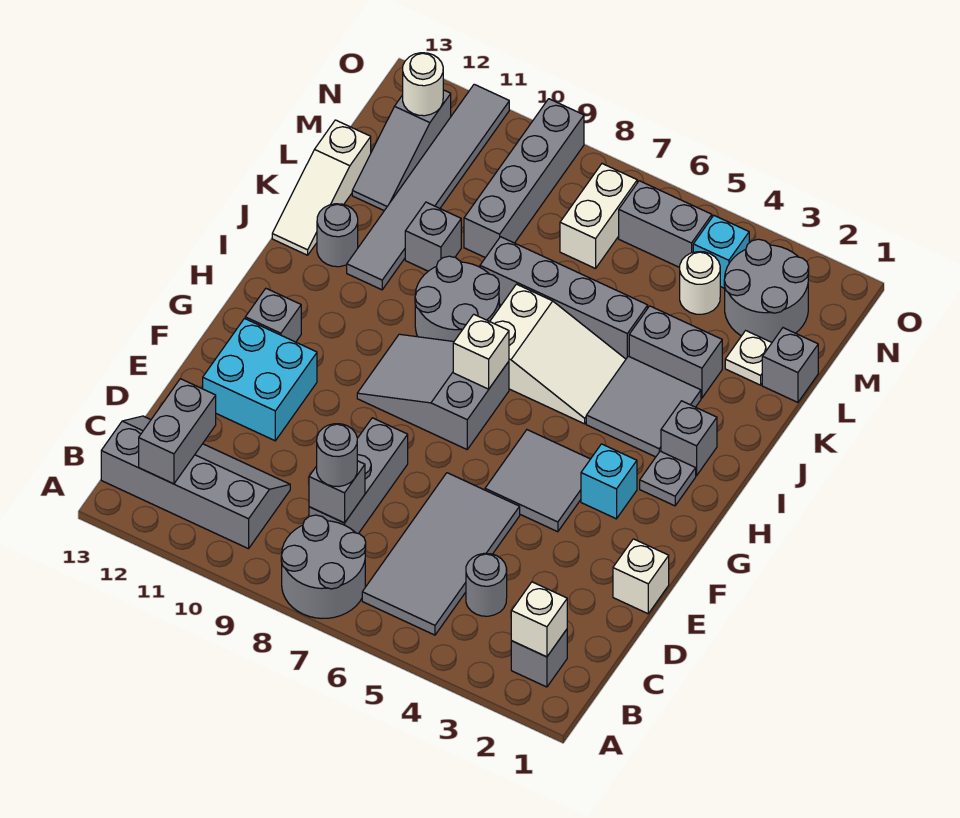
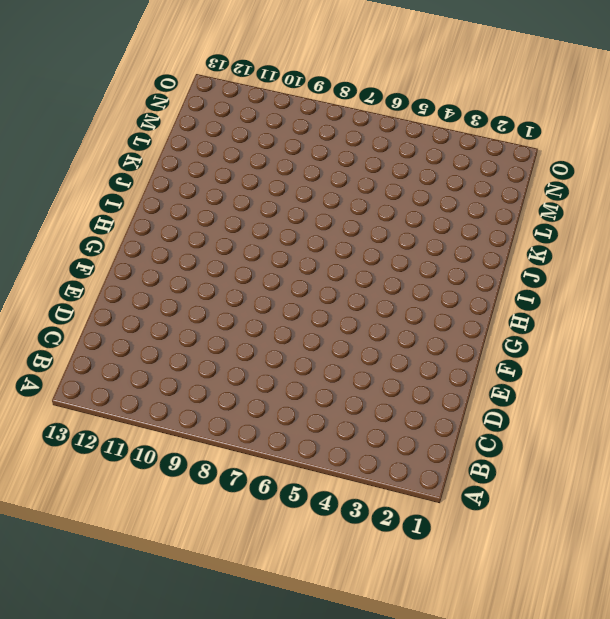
none -> grey round brick A7:B8 level 1
none -> grey brick B2 level 1
none -> grey tile B5:E6 level 1
none -> grey slope B10:C13 level 1 top B

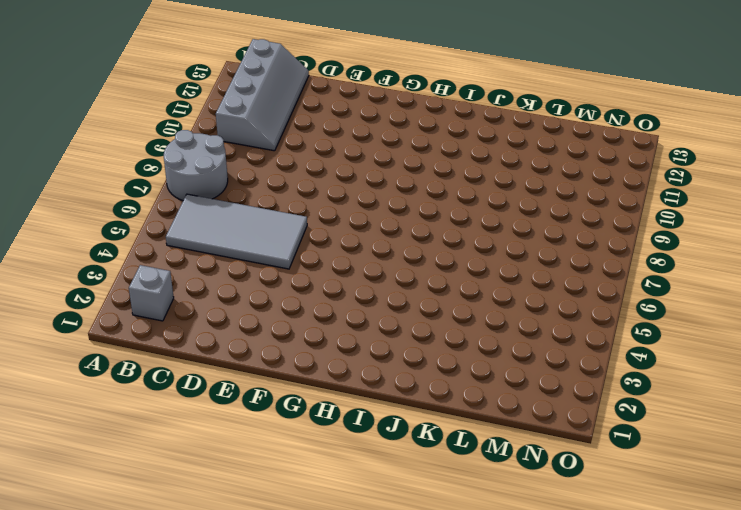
none -> grey round brick C4 level 1
none -> grey brick C8:E8 level 1
none -> white brick E1 level 1
none -> cyan brick E11:F12 level 1

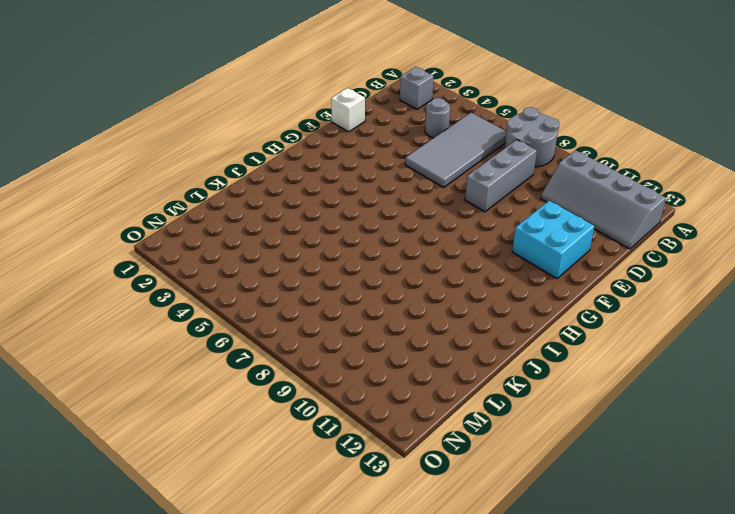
none -> grey tile F4:G5 level 1
none -> cyan brick G3 level 1
none -> grey slope G7:H9 level 1 top 7
none -> grey brick G12 level 1

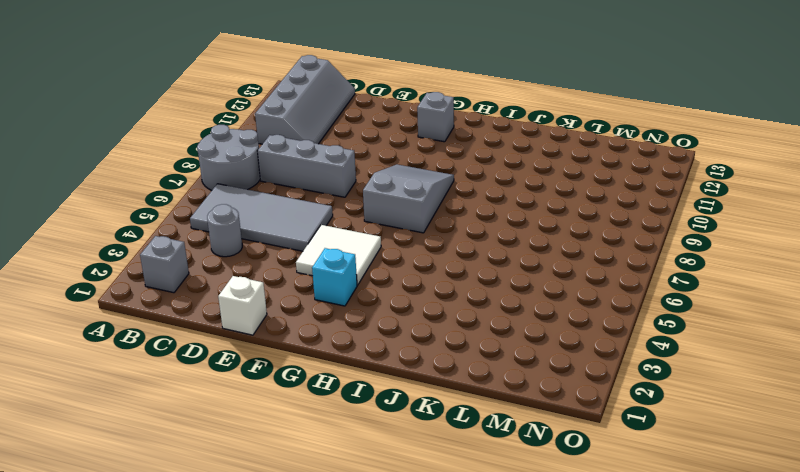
white tile F4:G5 level 1 -> grey tile F4:G5 level 1
none -> cyan brick E11:F12 level 1
none -> grey plate H2 level 1
none -> grey brick I2 level 1
none -> grey tile I3:J4 level 1

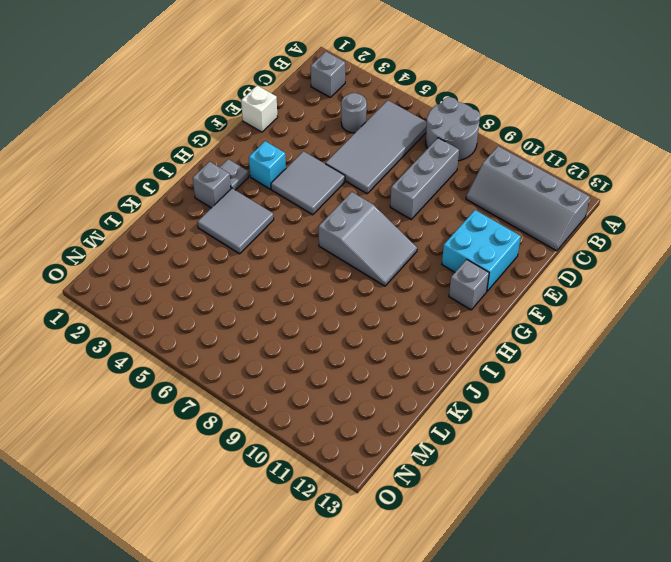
none -> white slope I5:J7 level 1 top 7
none -> grey round brick I8:J9 level 1
none -> grey tile J11:O11 level 1
none -> grey round brick J12 level 1

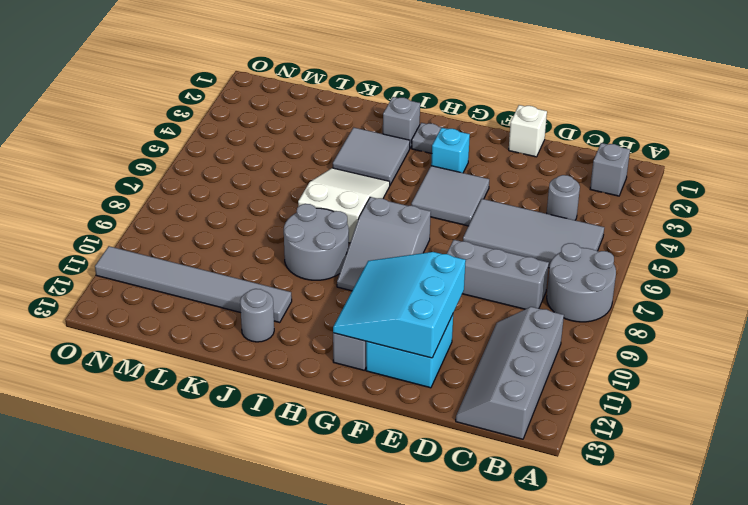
cyan slope E10:G12 level 2 top E -> none
none -> white slope J13:L13 level 1 top L
none -> grey brick K3:K4 level 1
none -> grey brick K5:K8 level 1
none -> grey brick K10 level 1

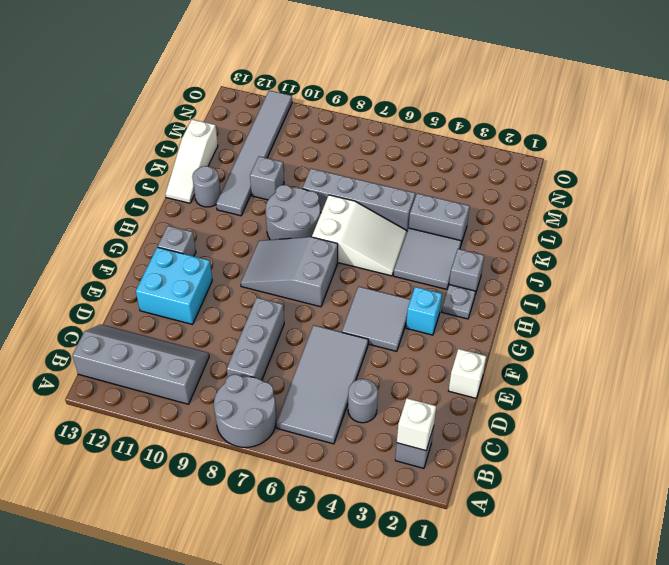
none -> grey brick L1 level 1
none -> white plate L2 level 1
none -> grey brick L9:O9 level 1
none -> grey slope L12:N12 level 1 top N

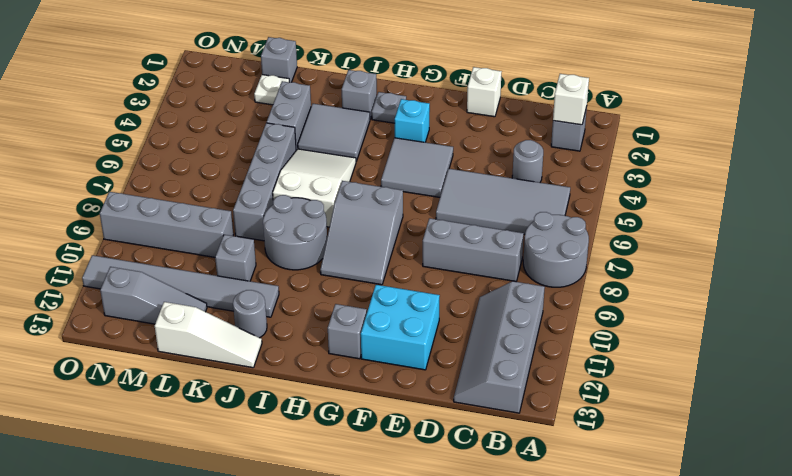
none -> grey round brick M2:N3 level 1
none -> white round brick M4 level 1
none -> white brick M7:N7 level 1
none -> cyan brick N4 level 1

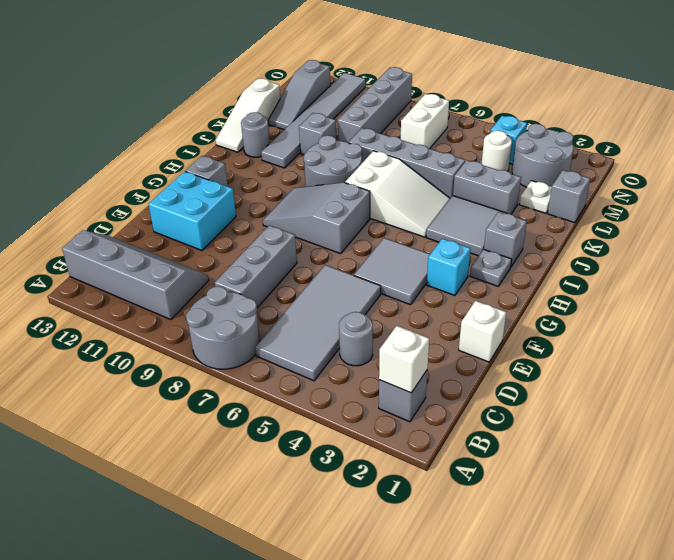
none -> grey brick N5:N6 level 1
none -> grey brick B12:C12 level 2
none -> grey brick C8 level 2
none -> white brick H7 level 2

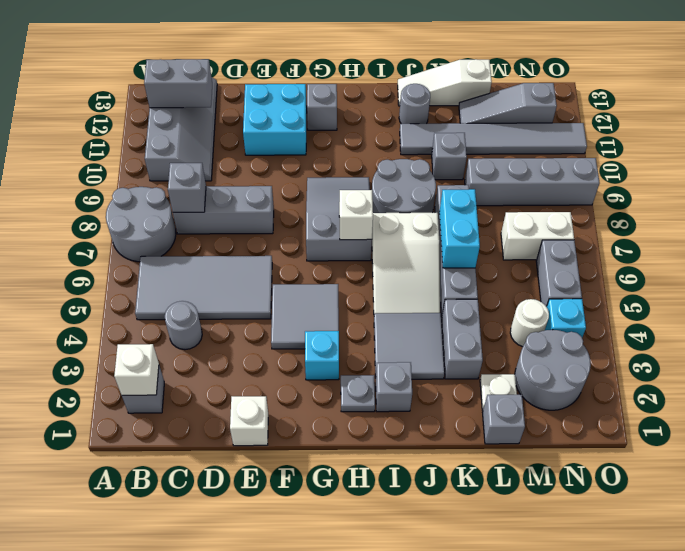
cyan brick K6:K7 level 2 -> none
none -> white round brick N12 level 2
none -> grey round brick C8 level 3

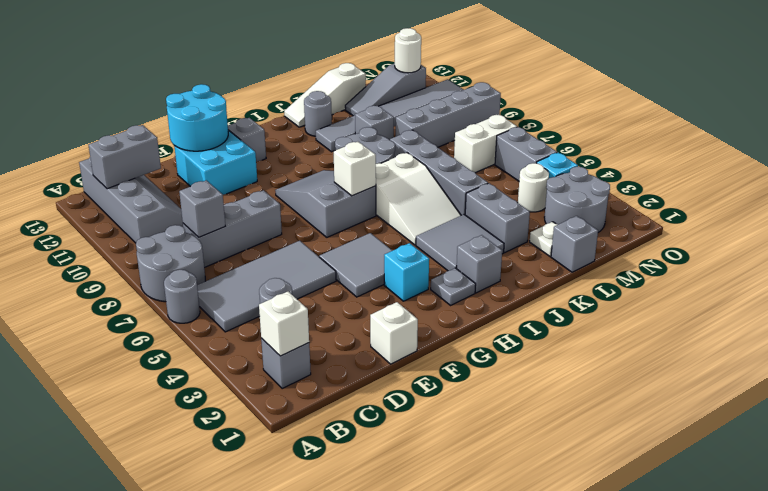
grey round brick A6 level 1 -> grey round brick C8 level 3
cyan round brick E12:F13 level 2 -> none

